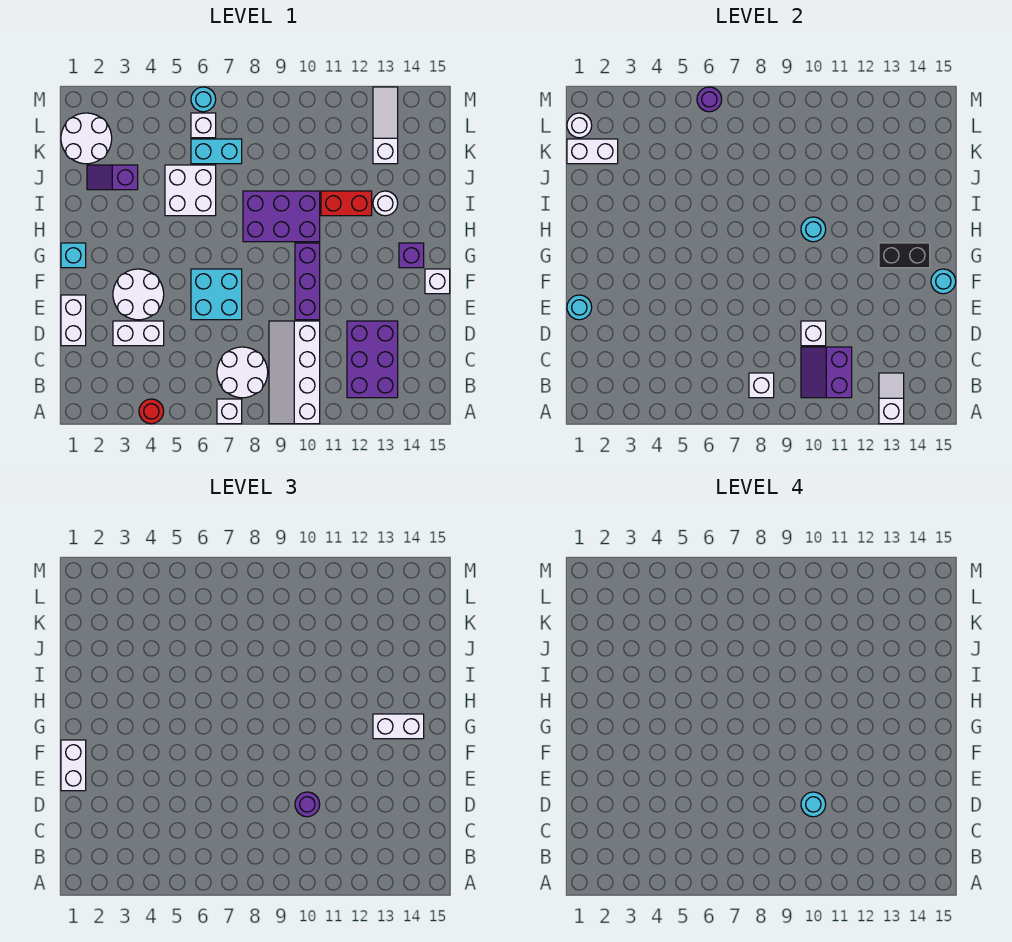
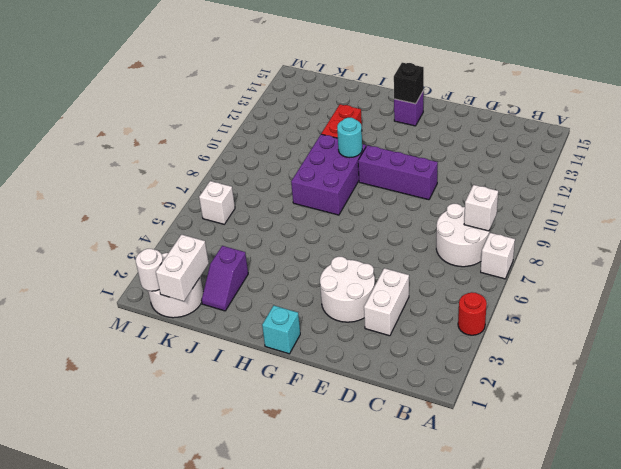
black brick G14 level 2 -> black brick G13:G14 level 2
none -> white slope A9:D10 level 1 top 10
none -> purple brick B12:D13 level 1
none -> white brick D1:E1 level 1
none -> cyan brick E6:F7 level 1

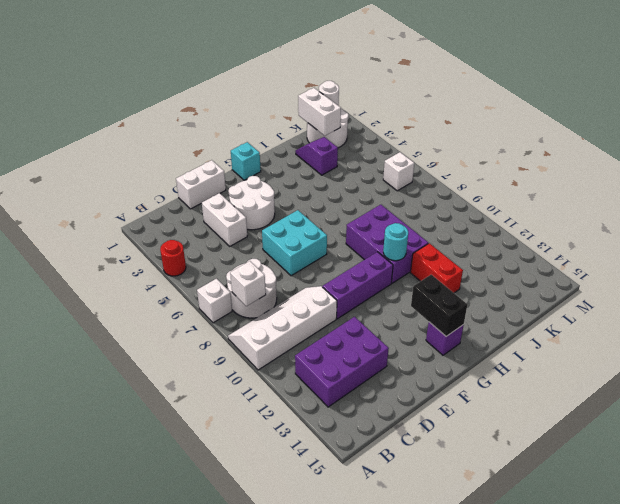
none -> white brick F15 level 1
none -> white brick I5:J6 level 1
none -> white round brick I13 level 1
none -> cyan brick K6:K7 level 1

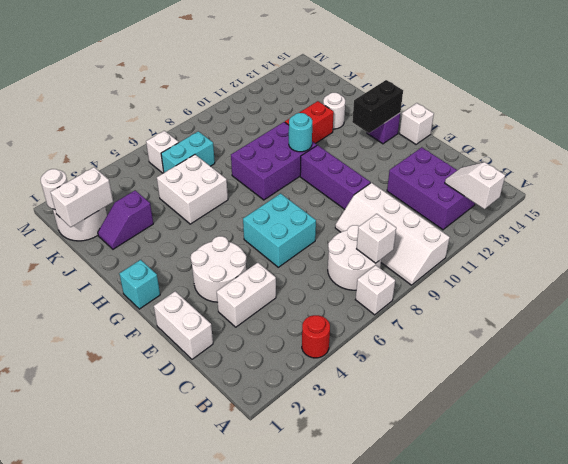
none -> white slope K13:M13 level 1 top K
none -> cyan round brick M6 level 1
none -> purple slope B10:C11 level 2 top 11
none -> white brick D10 level 2

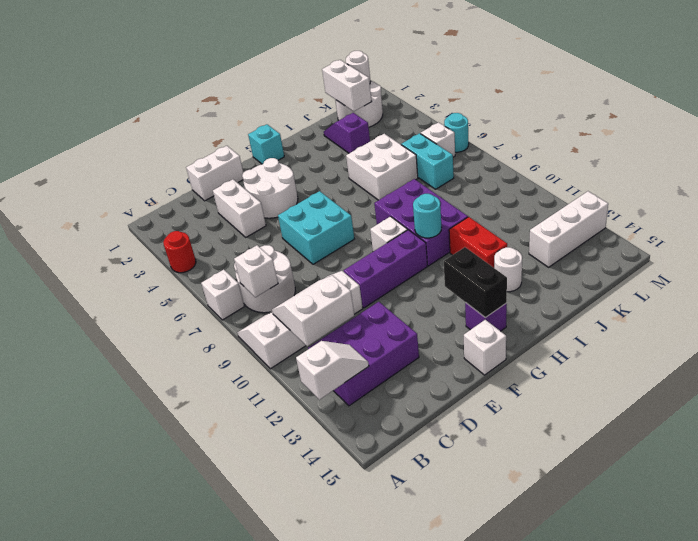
white slope B10:C11 level 2 top 11 -> purple slope B10:C11 level 2 top 11
white brick G9 level 1 -> white brick D10 level 2
white brick K13:M13 level 1 -> white slope K13:M13 level 1 top K
none -> cyan round brick E1 level 2
none -> cyan round brick F15 level 2
none -> purple round brick M6 level 2
none -> purple round brick D10 level 3

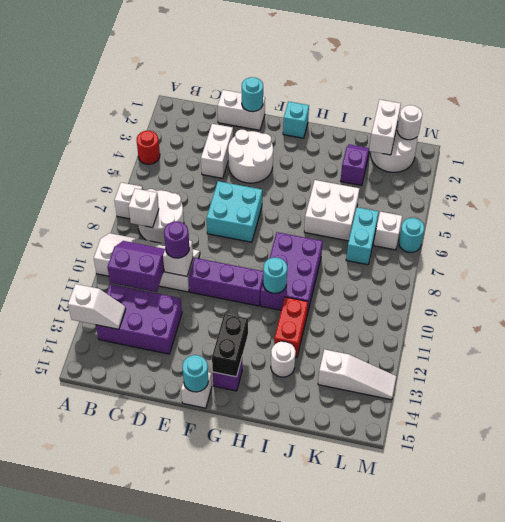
none -> purple round brick M6 level 2
none -> white brick E1:F1 level 3
none -> white brick G13:G14 level 3
none -> cyan round brick D10 level 4

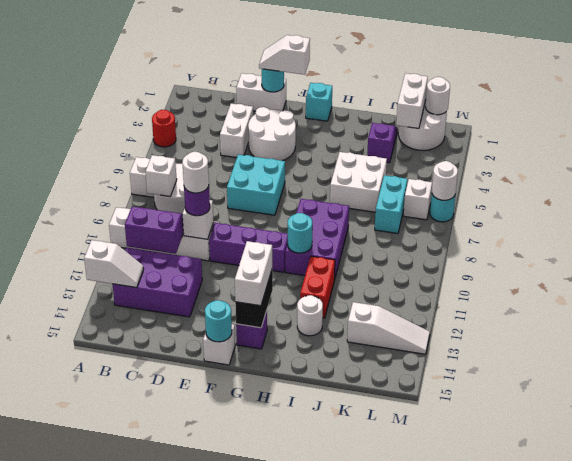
white round brick D10 level 4 -> cyan round brick D10 level 4
white slope E1:F1 level 3 top F -> white brick E1:F1 level 3
white round brick M6 level 2 -> purple round brick M6 level 2

